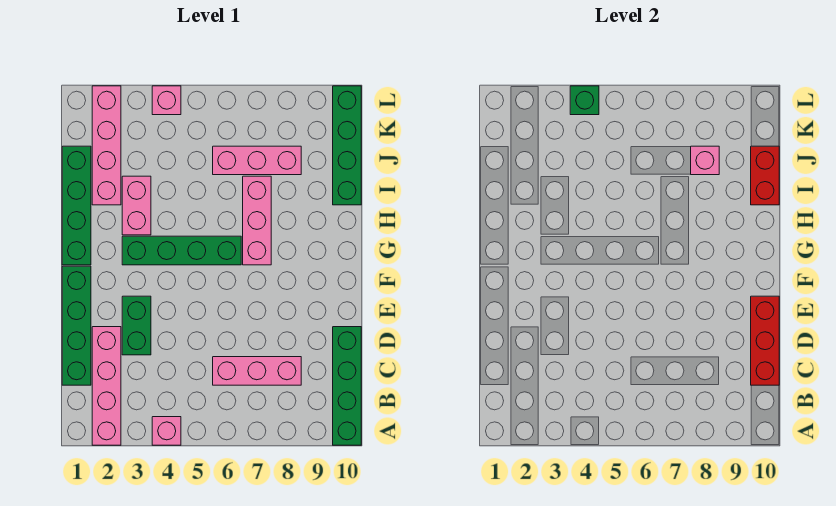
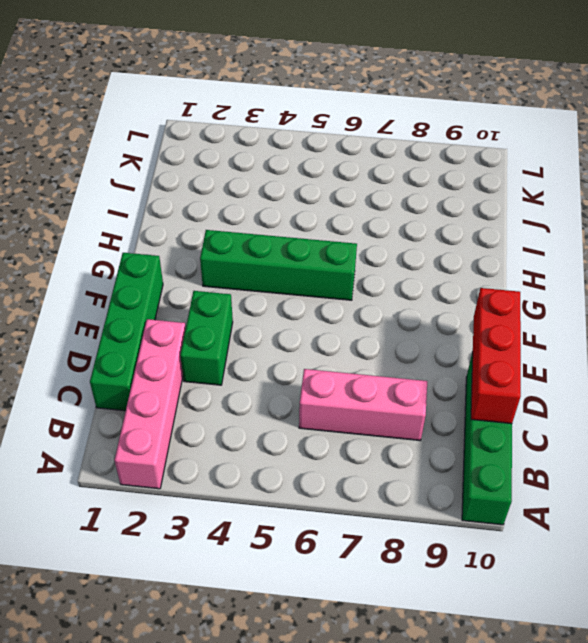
none -> pink brick A4 level 1
none -> green brick G1:J1 level 1
none -> pink brick G7:I7 level 1

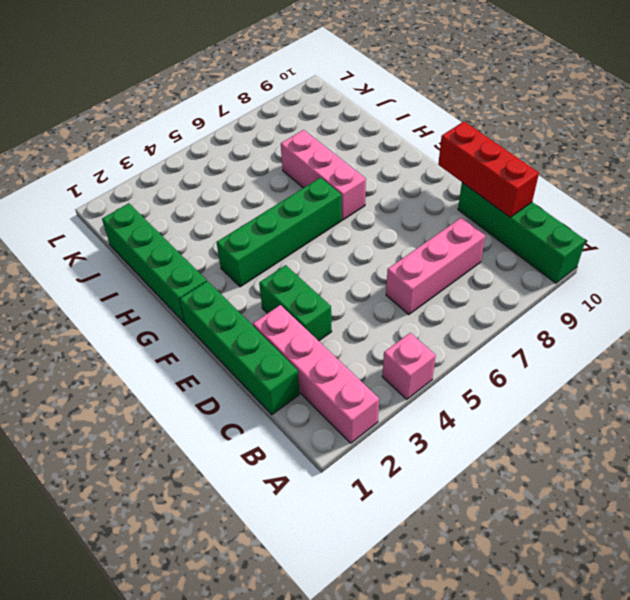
none -> pink brick H3:I3 level 1
none -> pink brick I2:L2 level 1
none -> green brick I10:L10 level 1

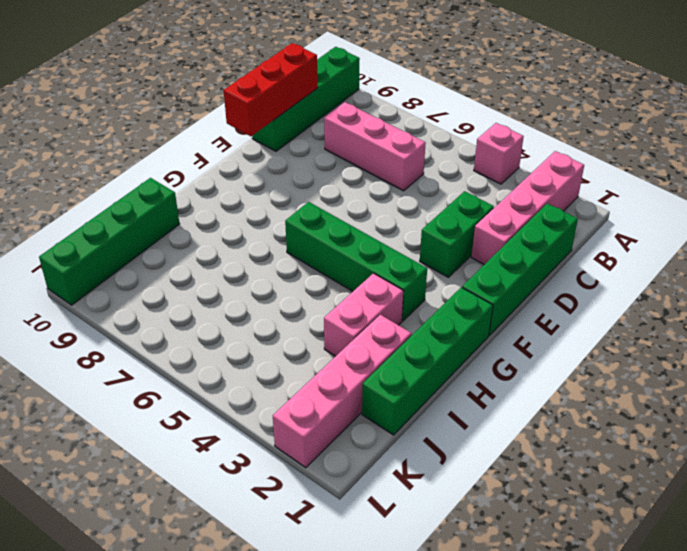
none -> pink brick G7:I7 level 1
none -> pink brick J6:J8 level 1
none -> pink brick L4 level 1

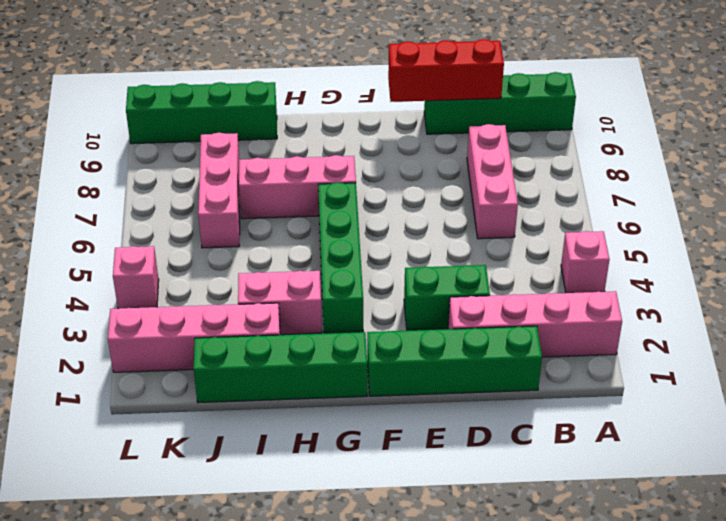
none -> red brick I10:J10 level 2
none -> pink brick J8 level 2
none -> green brick L4 level 2

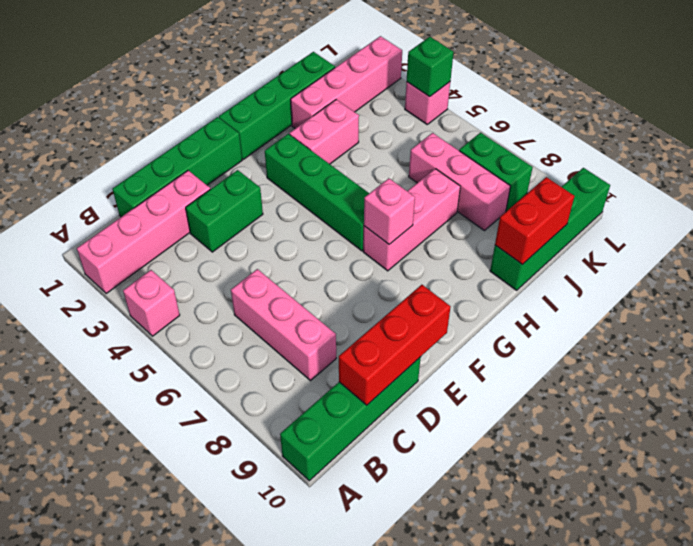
pink brick G7 level 2 -> pink brick J8 level 2
green brick K7:K8 level 1 -> none

